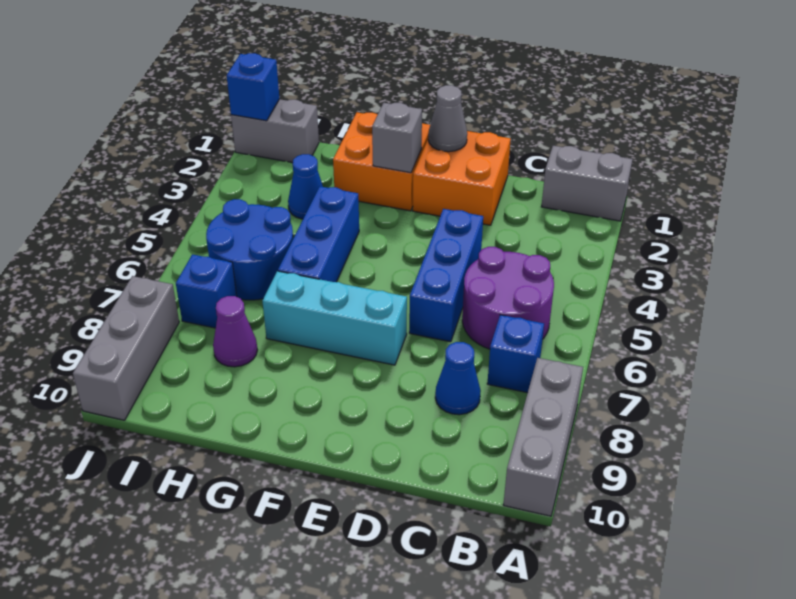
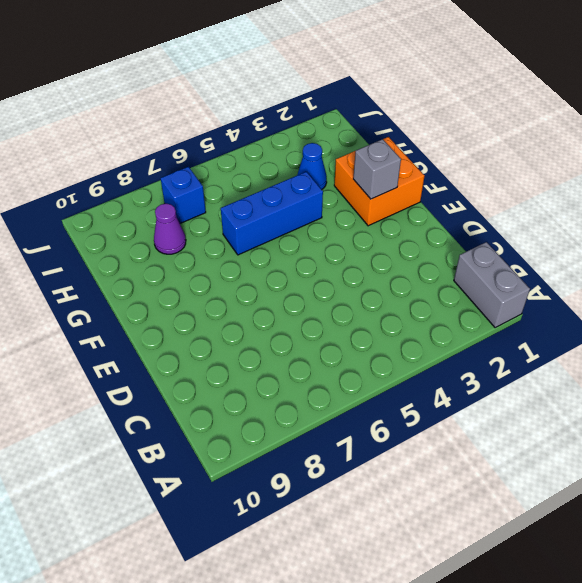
none -> grey brick A8:A10 level 1
none -> purple round brick B5:C6 level 1
none -> blue brick B7 level 1

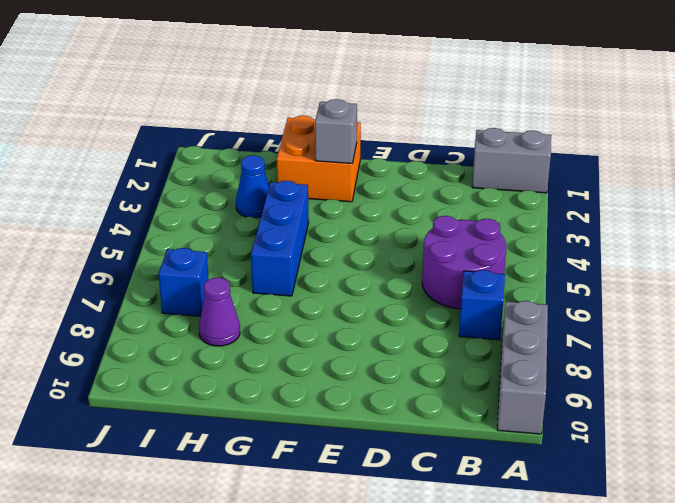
none -> blue cone C8 level 1
none -> orange brick D1:E2 level 1
none -> blue brick D4:D6 level 1

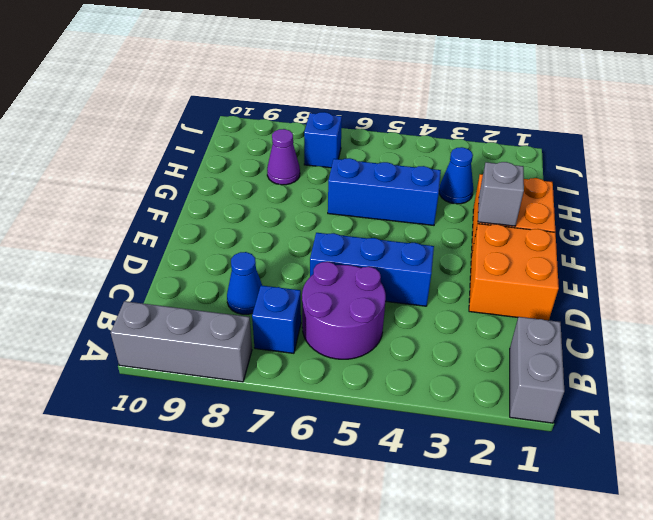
none -> cyan brick E7:G7 level 1
none -> blue round brick H5:I6 level 1
none -> grey brick I1:J1 level 1

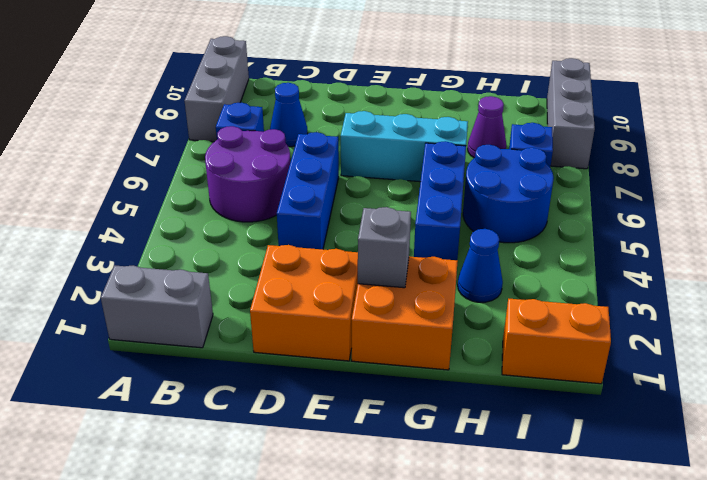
orange brick I1:J1 level 1 -> grey brick I1:J1 level 1
none -> grey cone E1 level 2
none -> blue brick J1 level 2

